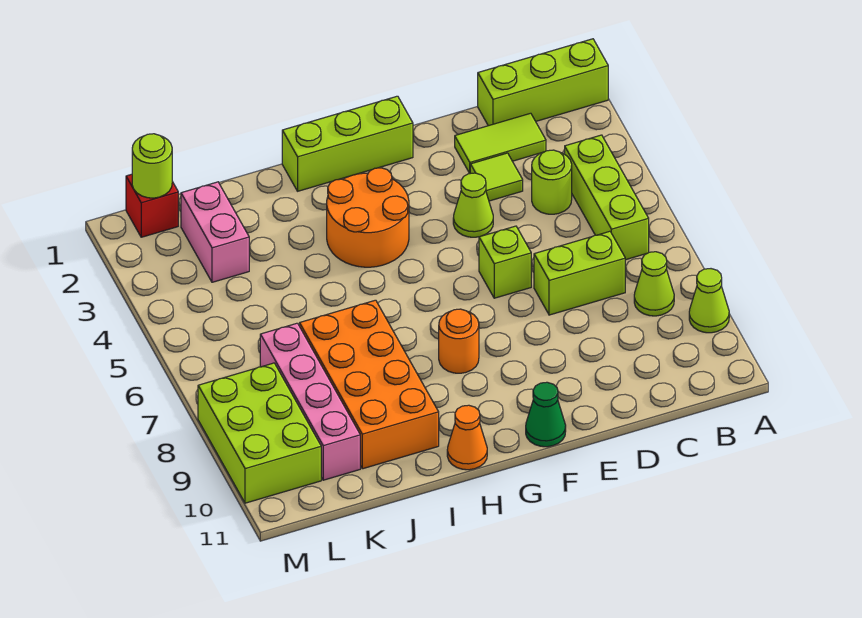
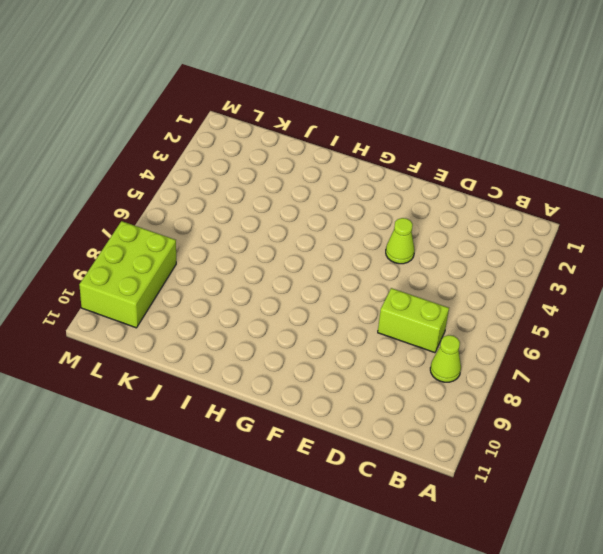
none -> lime brick A1:C1 level 1
none -> lime cone A9 level 1
none -> lime brick B4:B6 level 1

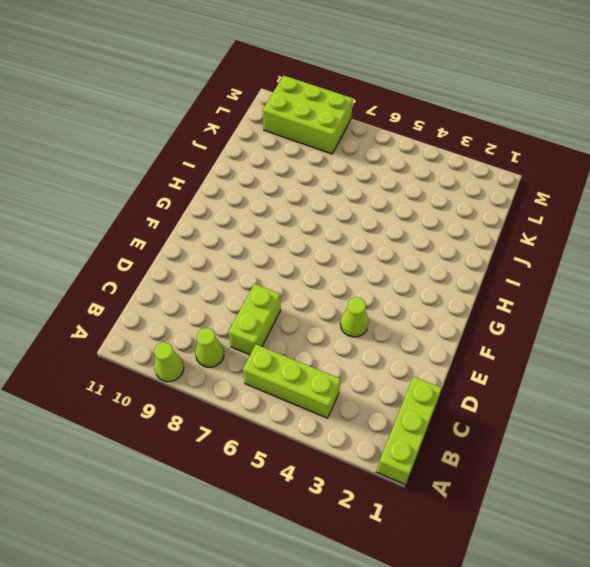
none -> lime tile C2:D2 level 1
none -> lime round brick C4 level 1
none -> lime tile D3 level 1

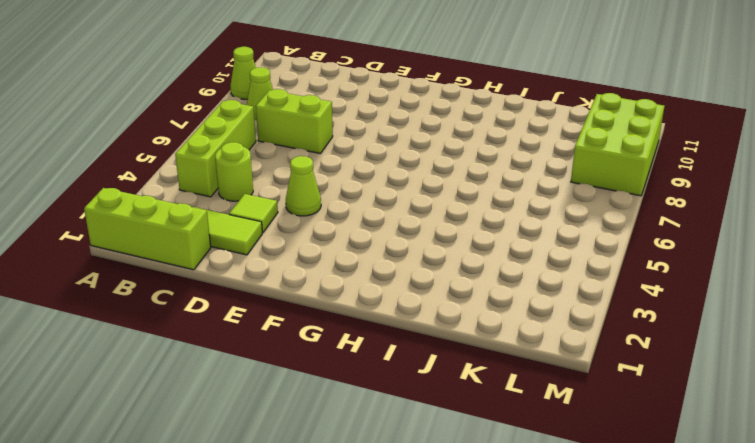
none -> lime brick E6 level 1
none -> lime brick F1:H1 level 1
none -> green cone F11 level 1

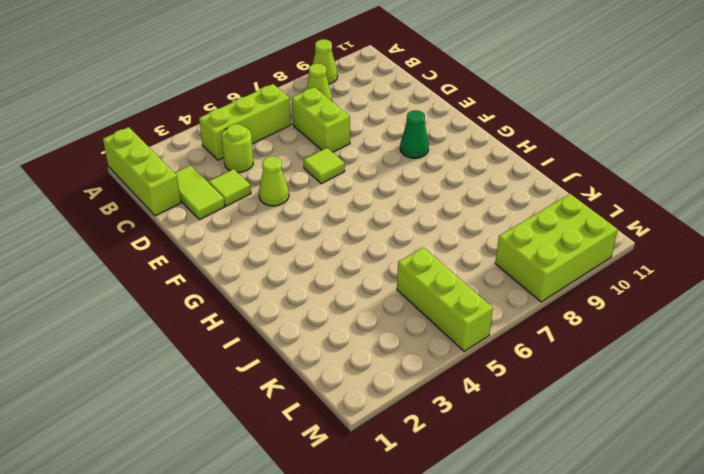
lime tile E6 level 1 -> lime brick E6 level 1
green cone F9 level 1 -> green cone F11 level 1
lime brick K5:M5 level 1 -> lime brick F1:H1 level 1
none -> orange round brick G3:H4 level 1
none -> orange round brick G8 level 1
none -> orange cone H11 level 1

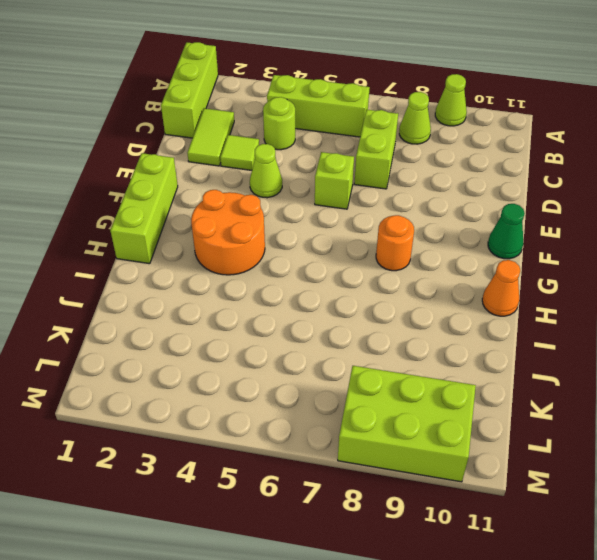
none -> orange brick I7:J10 level 1
none -> pink brick K2:K3 level 1
none -> pink brick K7:K10 level 1

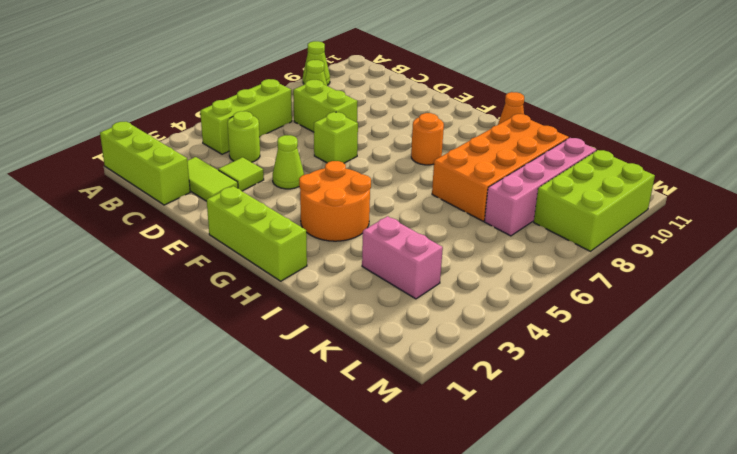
pink brick J3:K3 level 1 -> pink brick K2:K3 level 1
none -> green cone F11 level 1
none -> red brick L1 level 1
none -> lime round brick L1 level 2

